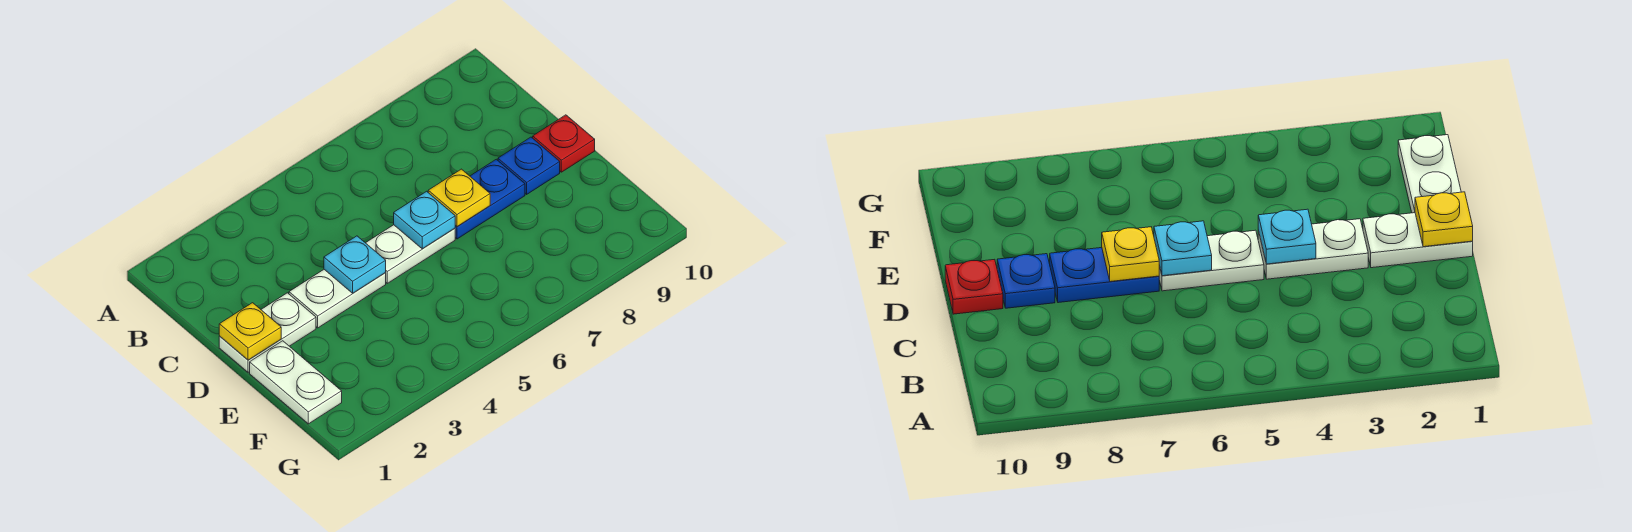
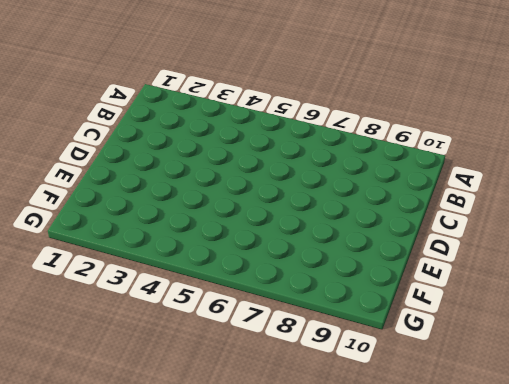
none -> white plate D1:D2 level 1
none -> white plate D3:D4 level 1

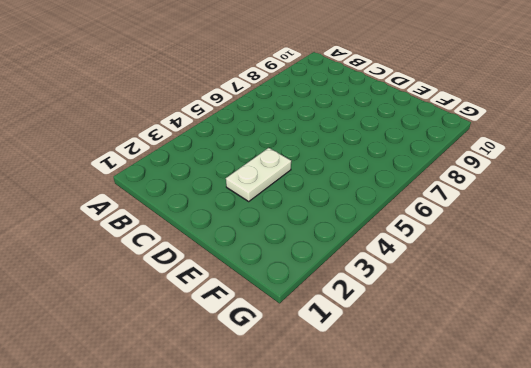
none -> white plate D1:D2 level 1
none -> white plate D5:D6 level 1

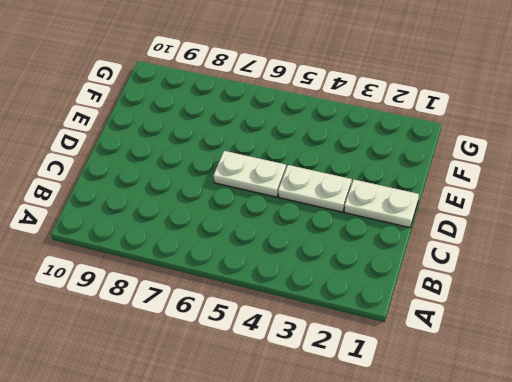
none -> blue plate D7:D8 level 1
none -> blue plate D9 level 1

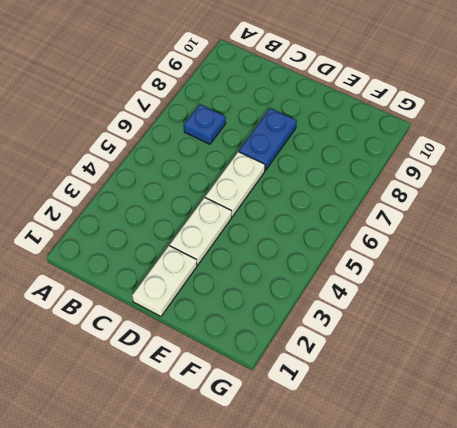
blue plate B7 level 1 -> blue plate D9 level 1
none -> red plate D10 level 1
none -> white plate E1:F1 level 1

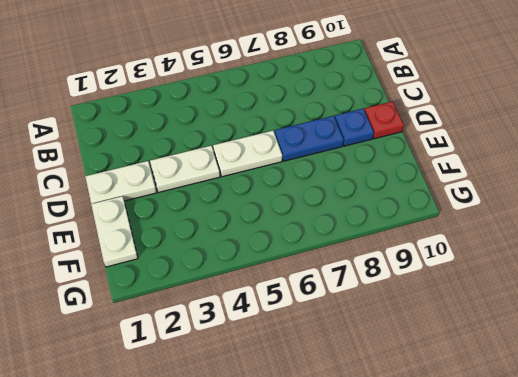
none -> yellow plate D1 level 2
none -> cyan plate D4 level 2

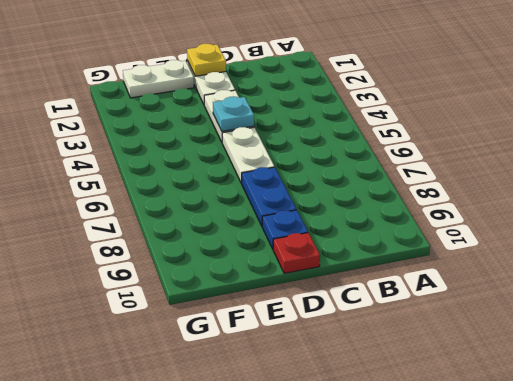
none -> cyan plate D6 level 2
none -> yellow plate D7 level 2

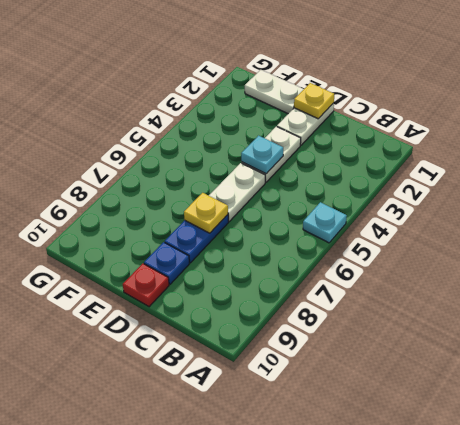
cyan plate A5 level 1 -> cyan plate D6 level 2

